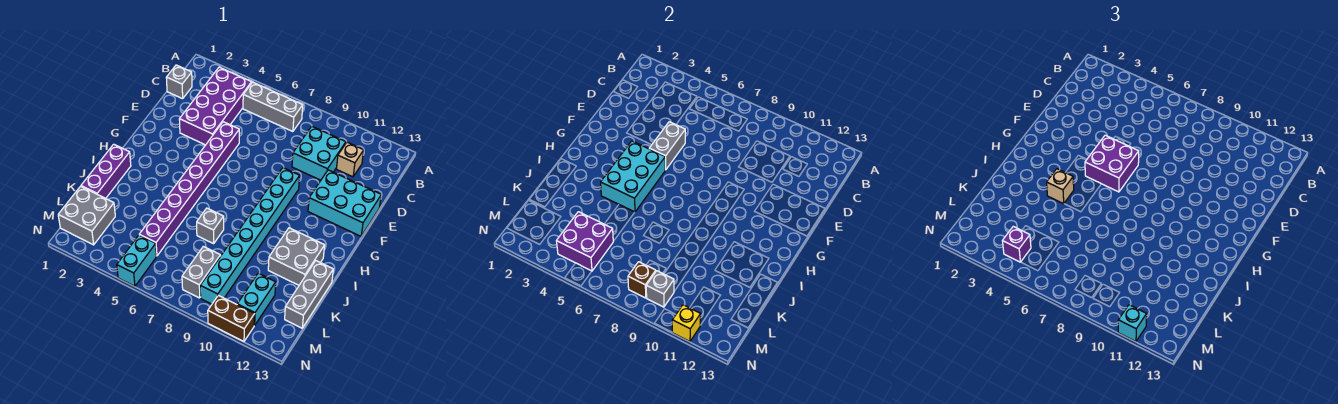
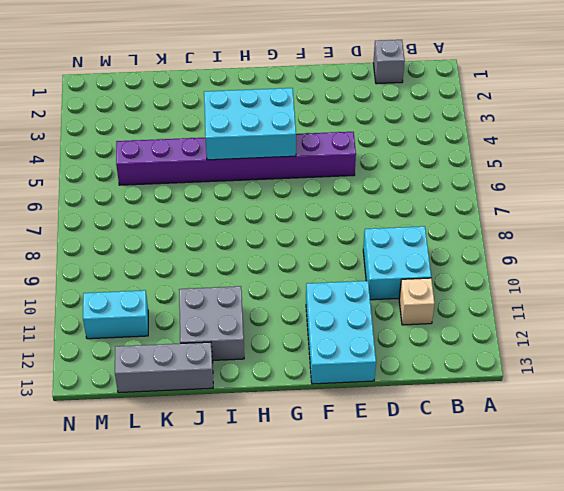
none -> purple brick B3:E4 level 1
none -> grey brick B5:B7 level 1
none -> cyan brick F9:M9 level 1

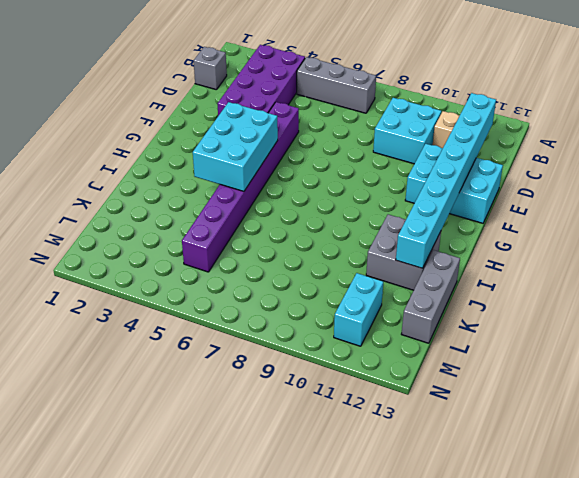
cyan brick C12:J12 level 2 -> cyan brick F9:M9 level 1
none -> purple brick I1:K1 level 1
none -> grey brick J7 level 1
none -> grey brick L1:M2 level 1

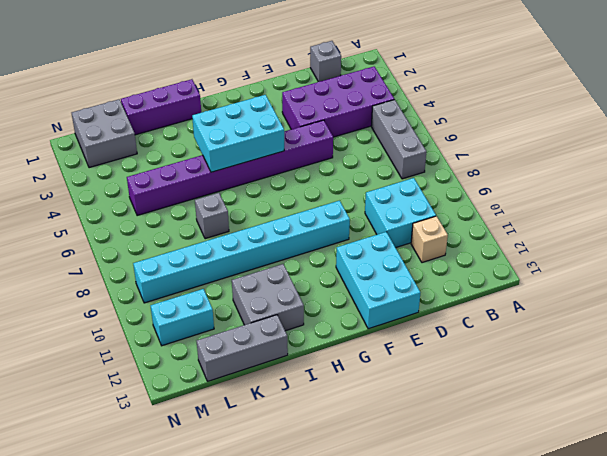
none -> grey brick L8:M8 level 1
none -> cyan brick M5:N5 level 1
none -> brown brick N10:N11 level 1

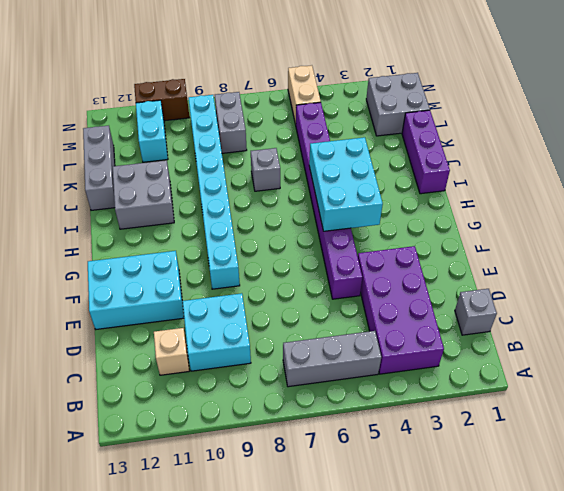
tan brick M5:N5 level 1 -> cyan brick M5:N5 level 1
none -> grey brick E5:F5 level 2
none -> purple brick L4:M5 level 2
none -> brown brick M8 level 2

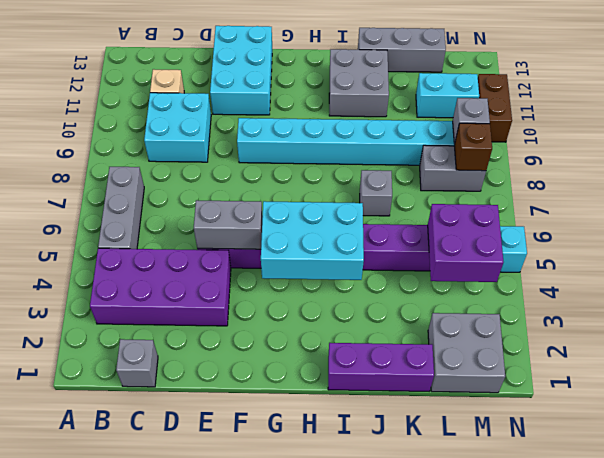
none -> yellow brick N11 level 2
none -> purple brick F5:G6 level 3
none -> tan brick I4 level 3

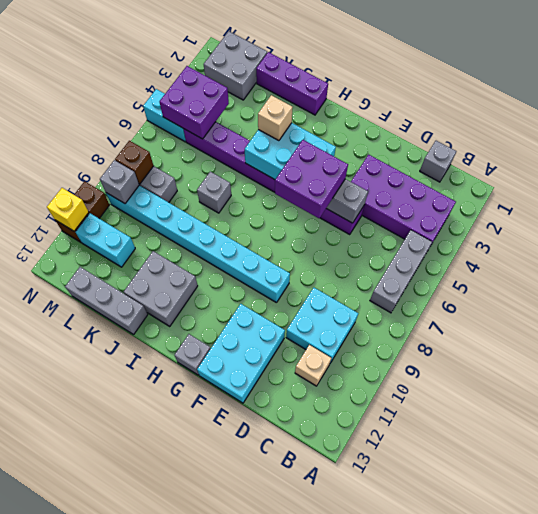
grey brick G13 level 1 -> none
none -> purple brick M4 level 3
none -> cyan brick N11 level 3

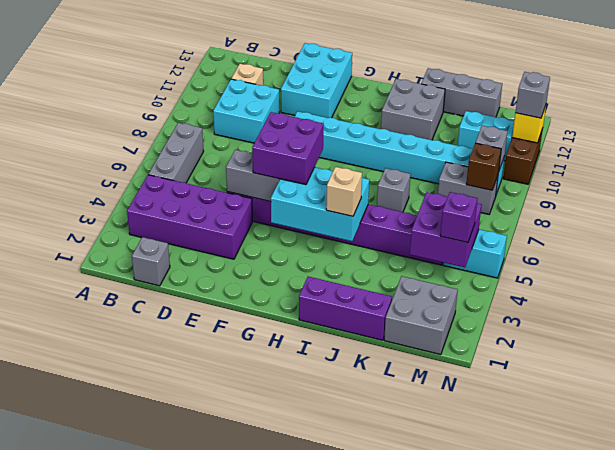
grey brick N11 level 3 -> cyan brick N11 level 3

